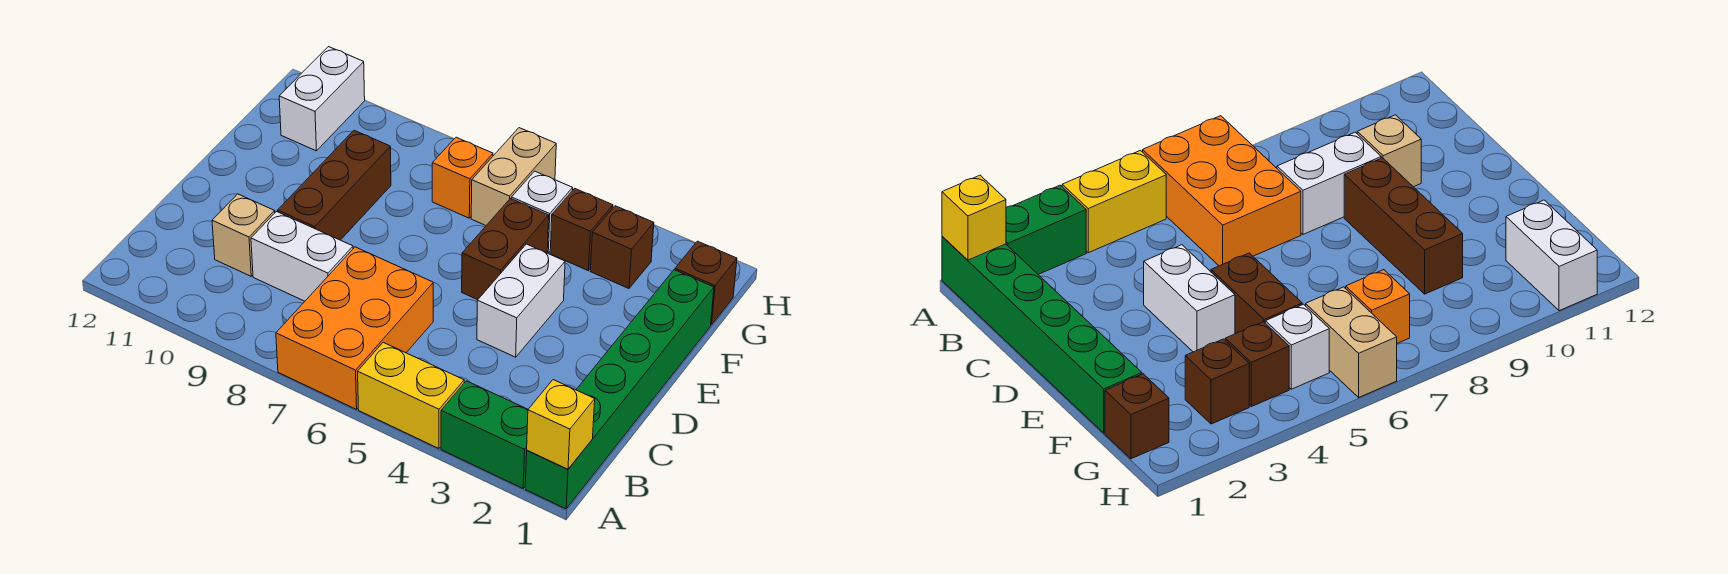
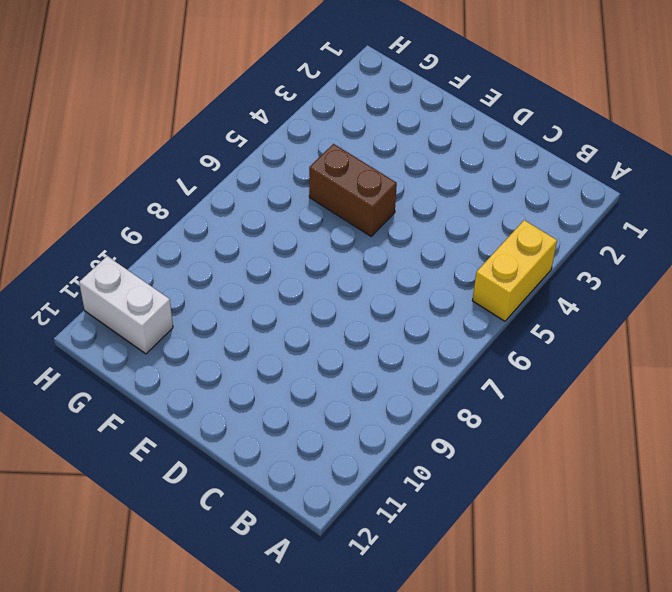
none -> green brick A1:F1 level 1
none -> green brick A2:A3 level 1
none -> orange brick A6:C7 level 1

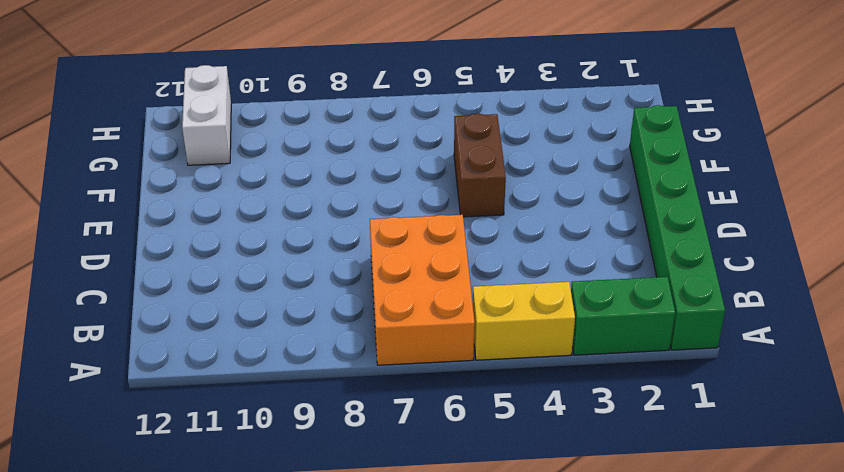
none -> white brick C8:C9 level 1
none -> tan brick C10 level 1
none -> white brick D4:E4 level 1

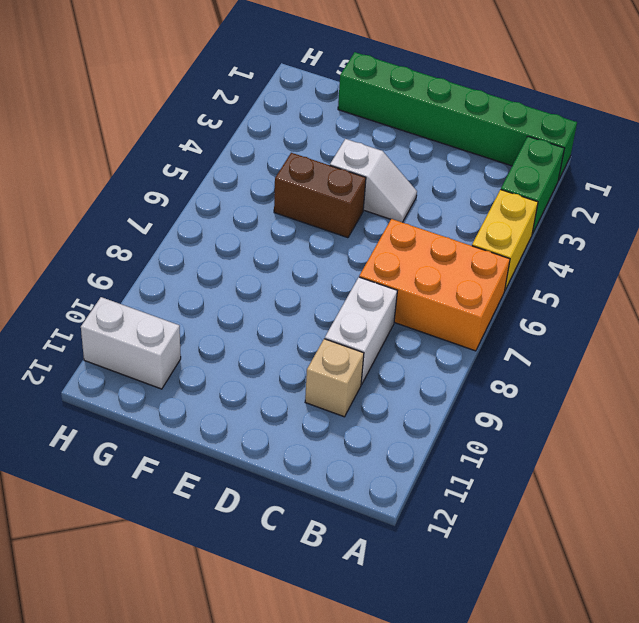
white slope D4:E4 level 1 top E -> white brick D4:E4 level 1
none -> brown brick D9:F9 level 1
none -> brown brick G1 level 1
none -> brown brick G3 level 1

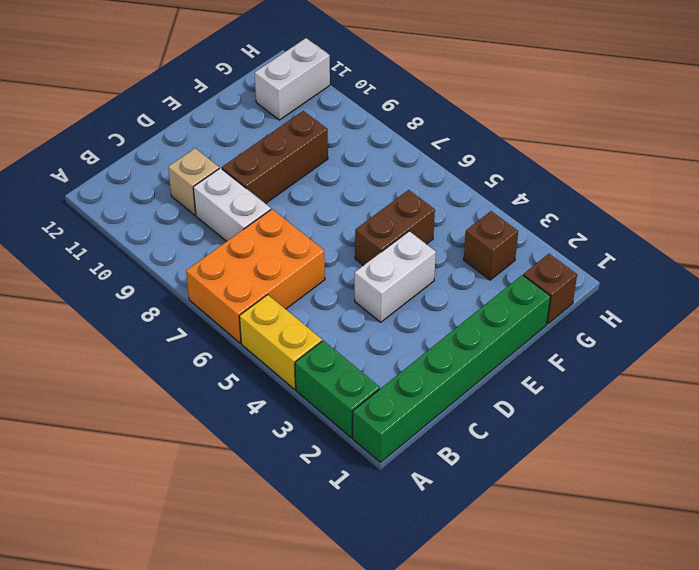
none -> brown brick G4 level 1
none -> white brick G5 level 1
none -> tan brick G6:H6 level 1

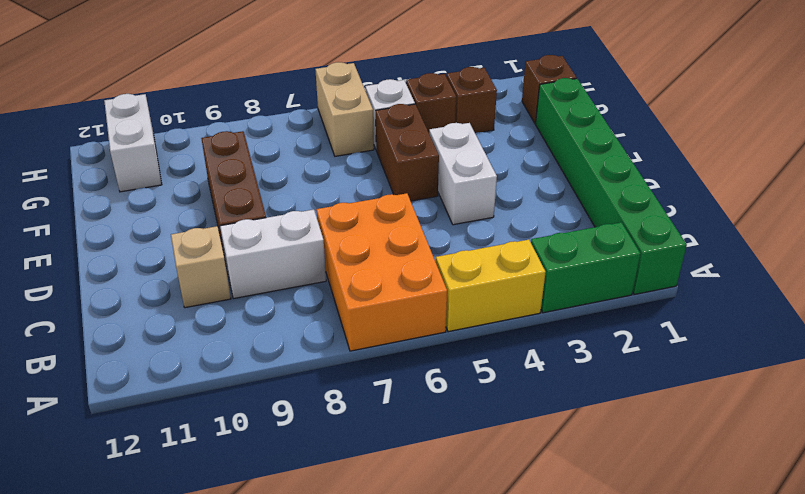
none -> orange brick G7 level 1
none -> yellow brick A1 level 2

